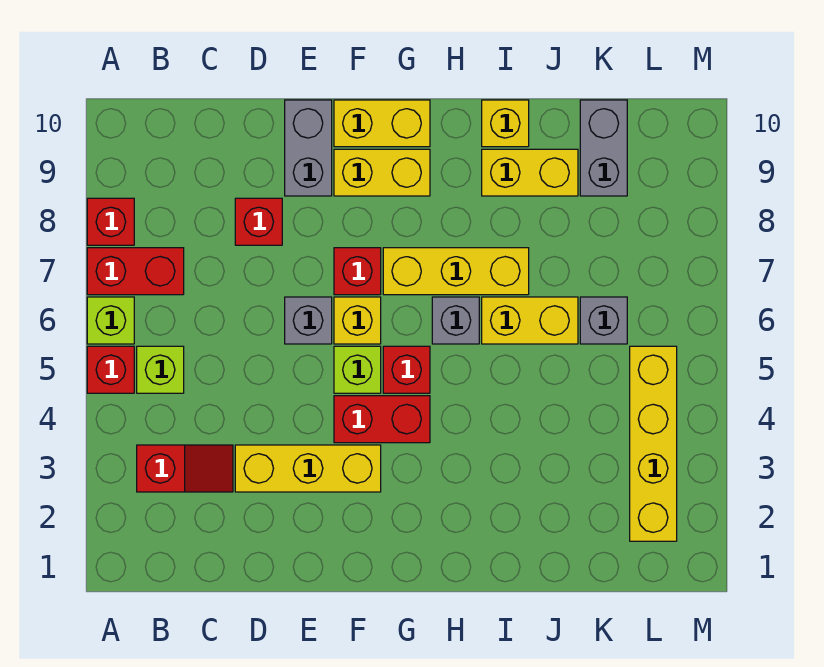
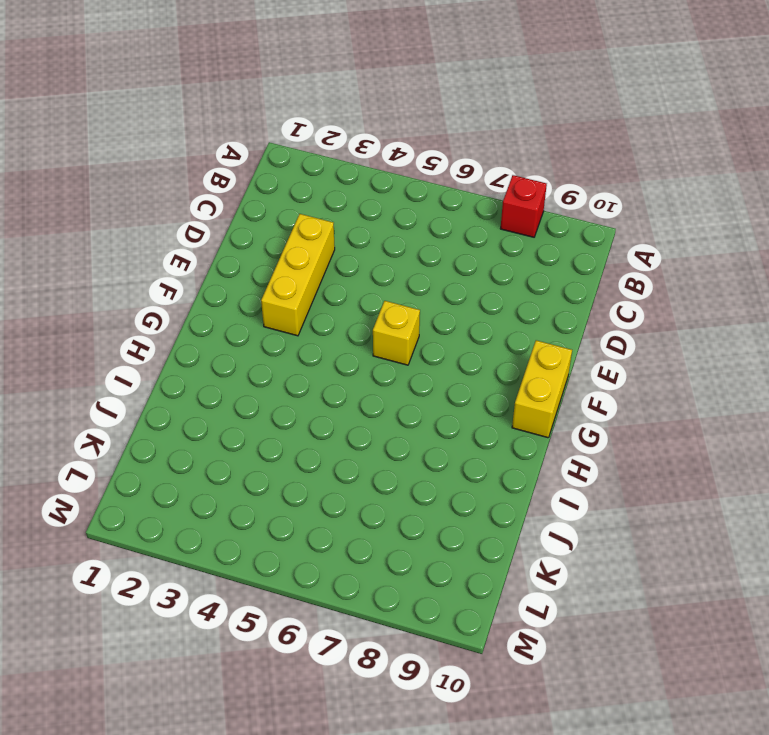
none -> red brick A5 level 1
none -> lime brick A6 level 1
none -> red brick A7:B7 level 1

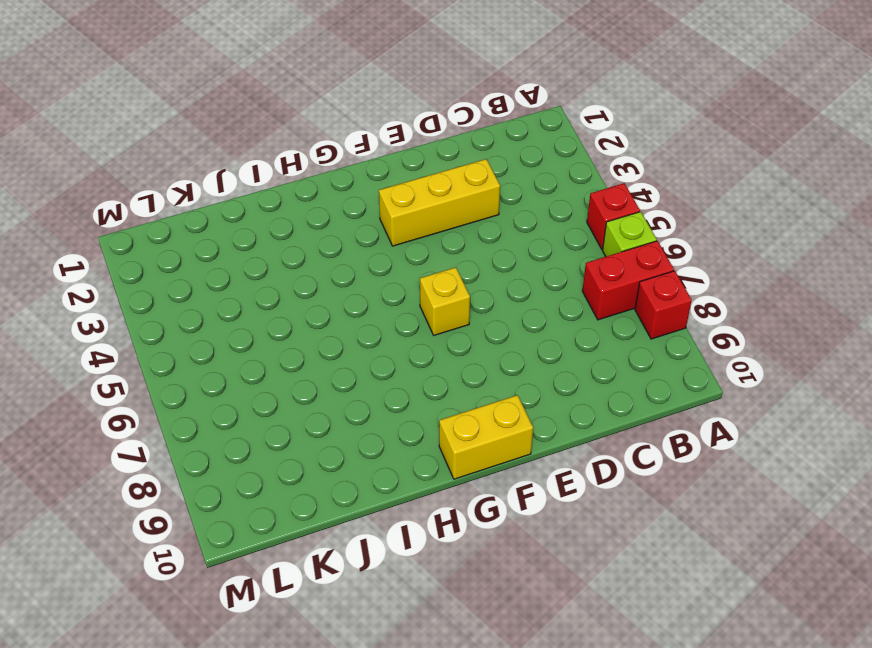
none -> red slope B3:C3 level 1 top B
none -> lime brick B5 level 1
none -> red brick D8 level 1

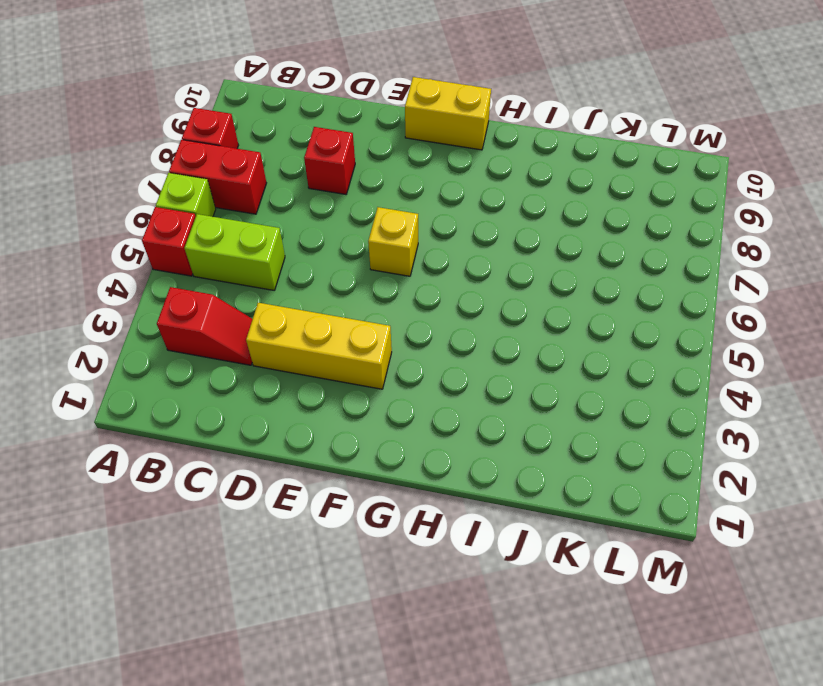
lime brick B5:C5 level 1 -> lime brick B5 level 1
none -> grey brick E6 level 1
none -> grey brick E9:E10 level 1
none -> red brick F4:G4 level 1

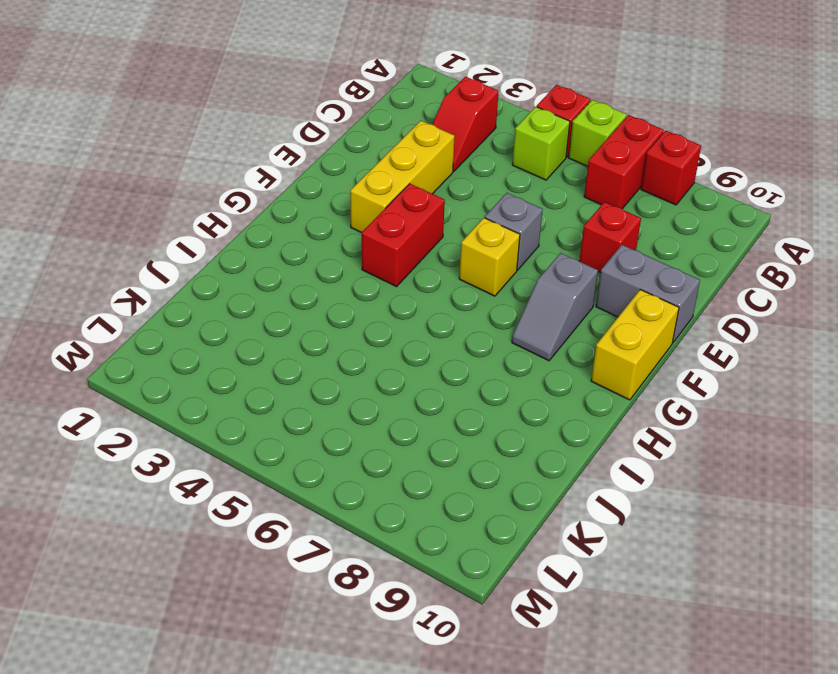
grey slope F8:G8 level 1 top F -> none
none -> lime brick F5 level 1
none -> red brick F7 level 1
none -> yellow brick F9:G9 level 1

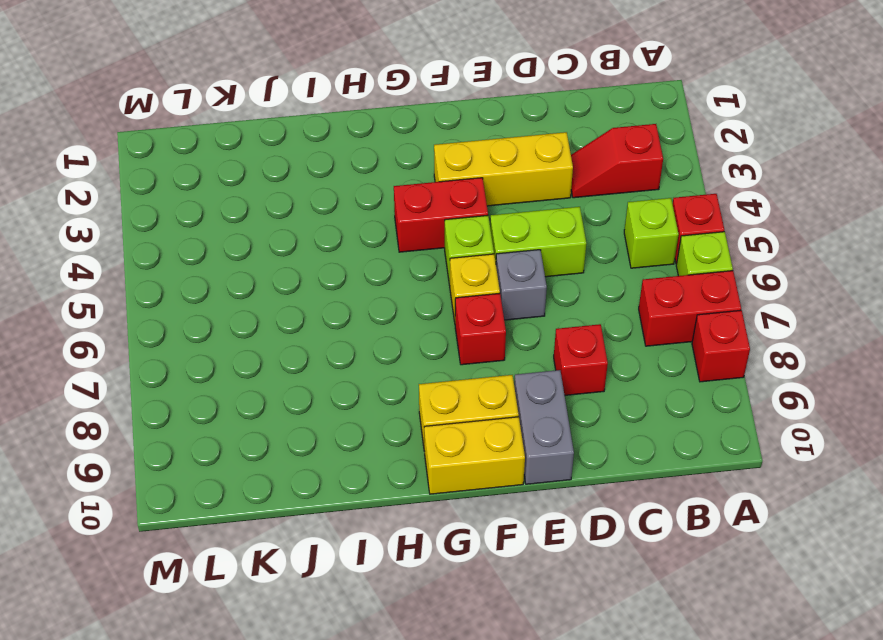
lime brick D5:E5 level 1 -> none
none -> red brick G5 level 1
none -> yellow brick G7:I7 level 1
none -> grey brick H6 level 1

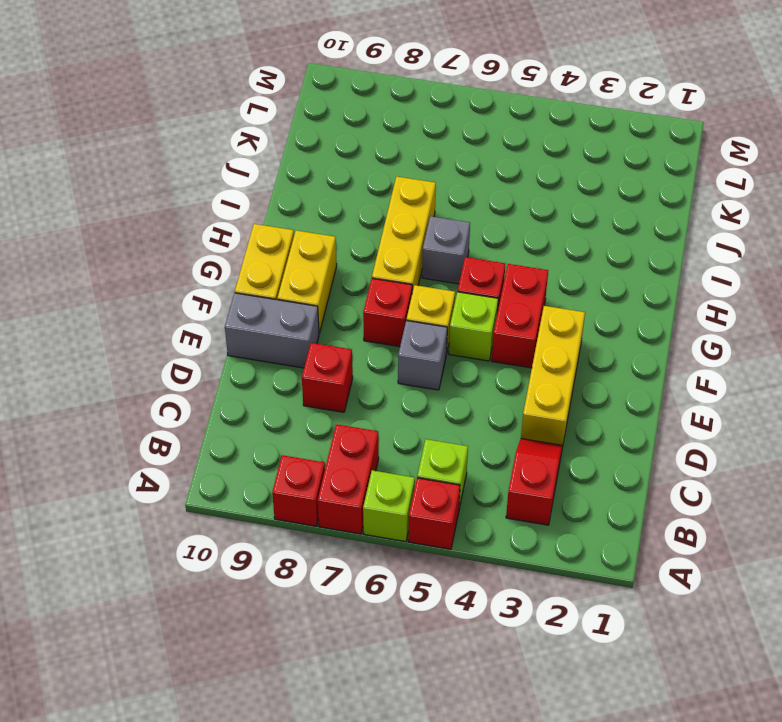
none -> yellow brick I6:J6 level 1
none -> yellow brick I9:J9 level 1
none -> yellow brick I10 level 1

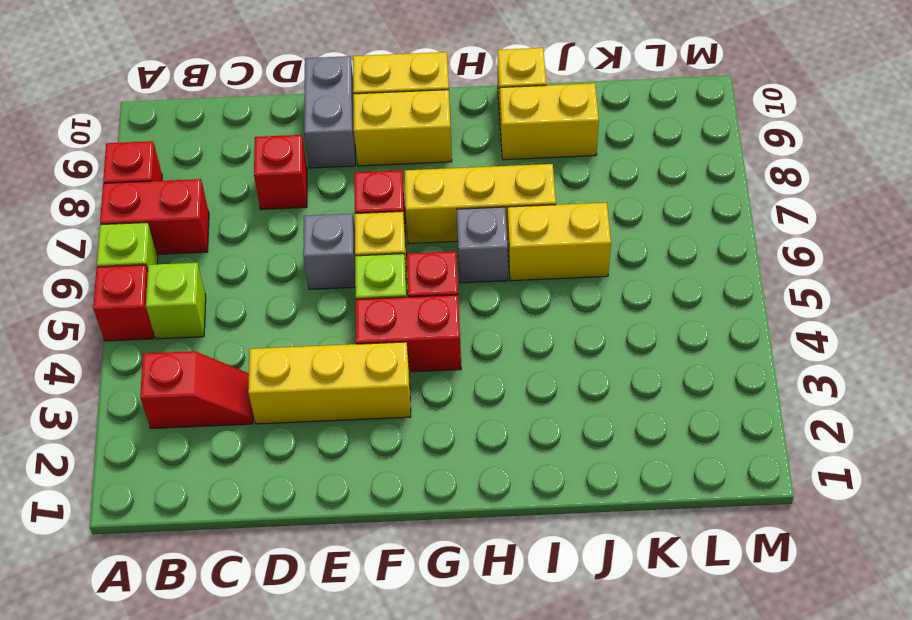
none -> grey brick K6 level 1
none -> grey brick K9:K10 level 1
none -> yellow brick L2:L5 level 1

